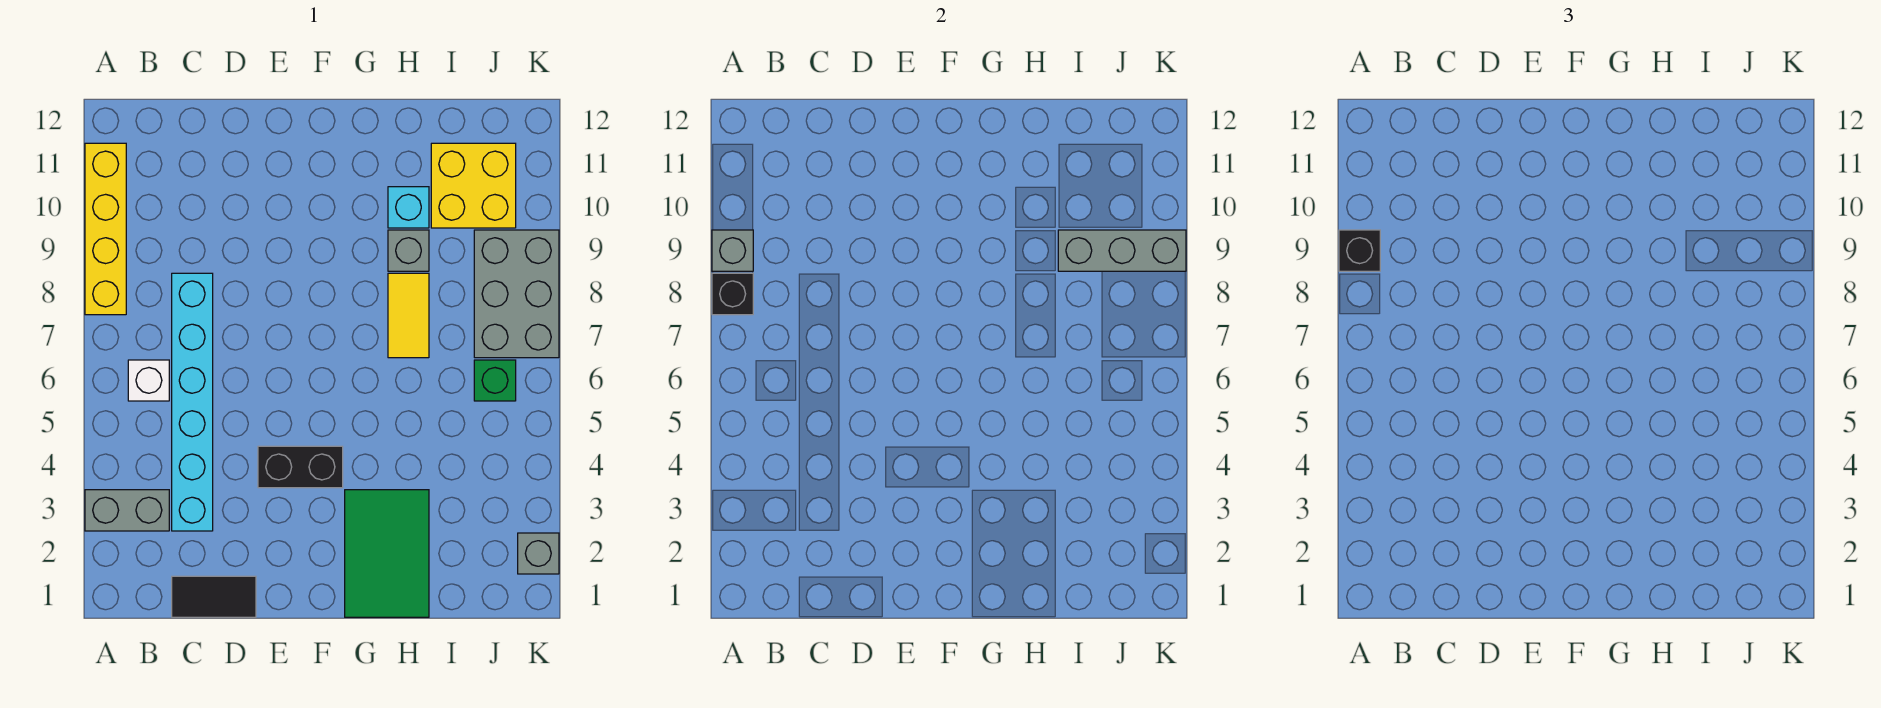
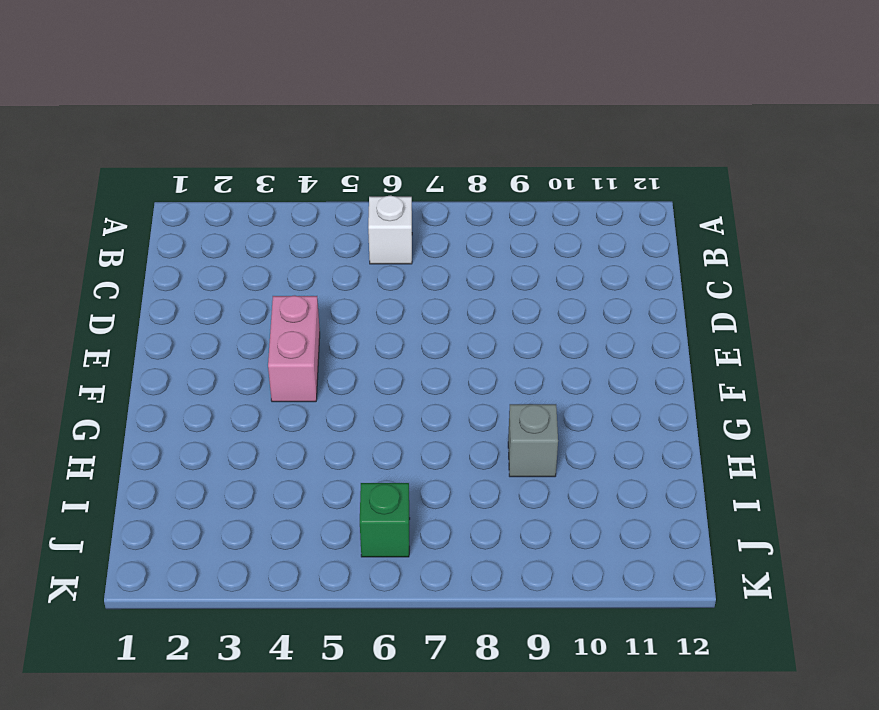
pink brick E4:F4 level 1 -> black brick E4:F4 level 1
none -> grey brick A3:B3 level 1
none -> yellow brick A8:A11 level 1
none -> black tile C1:D1 level 1

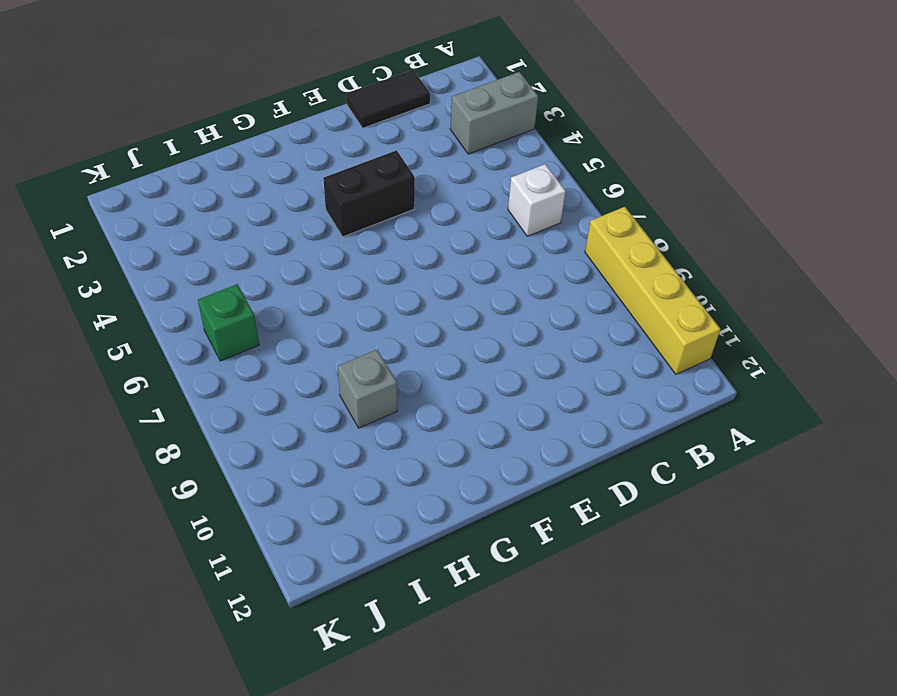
none -> cyan brick C3:C8 level 1
none -> green tile G1:H3 level 1
none -> yellow tile H7:H8 level 1

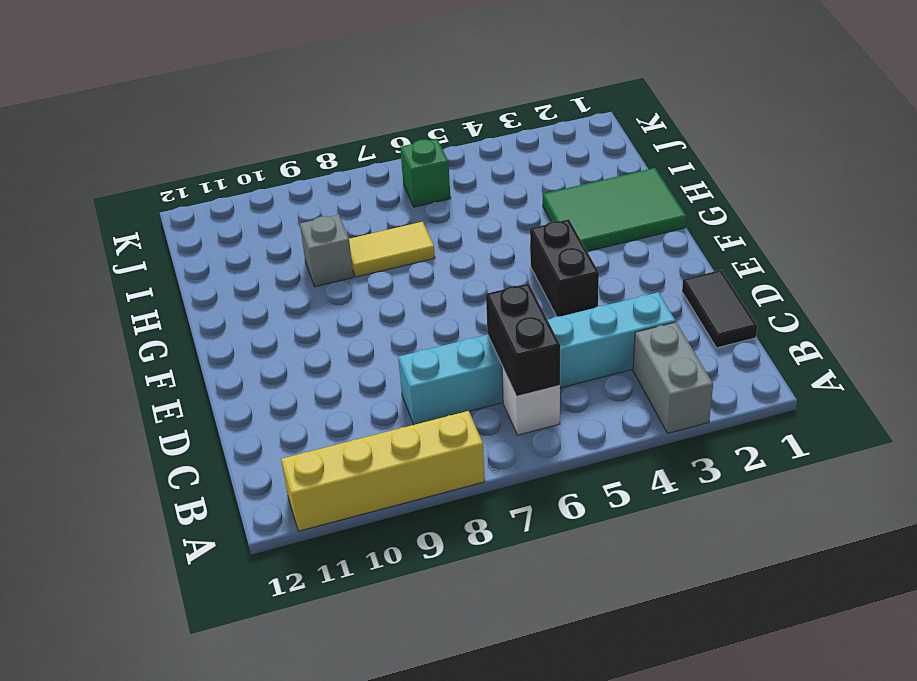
black brick B6:C6 level 2 -> none
none -> cyan brick H10 level 1
none -> yellow brick I10:J11 level 1
none -> grey brick J7:K9 level 1

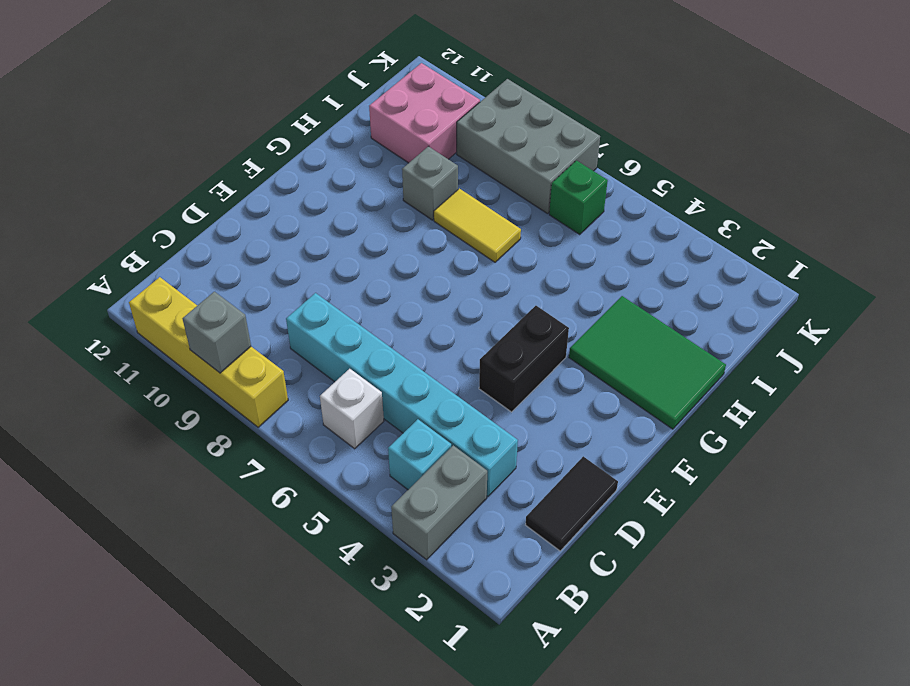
cyan brick B4 level 1 -> cyan brick H10 level 1
pink brick I10:J11 level 1 -> yellow brick I10:J11 level 1
none -> grey brick K2 level 1
none -> black brick A8 level 2
none -> grey brick I9:K9 level 2

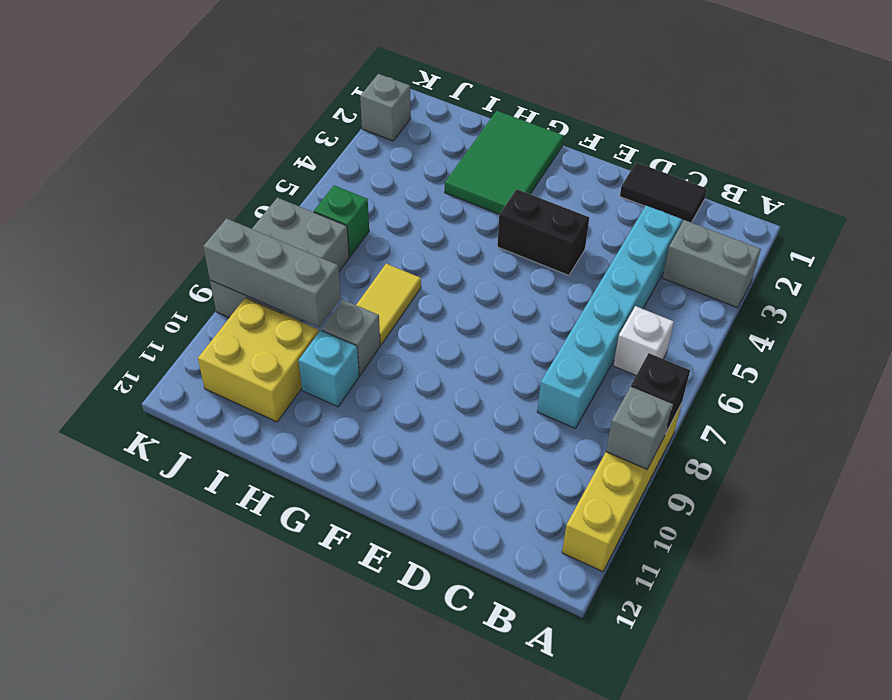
none -> black brick A9 level 3

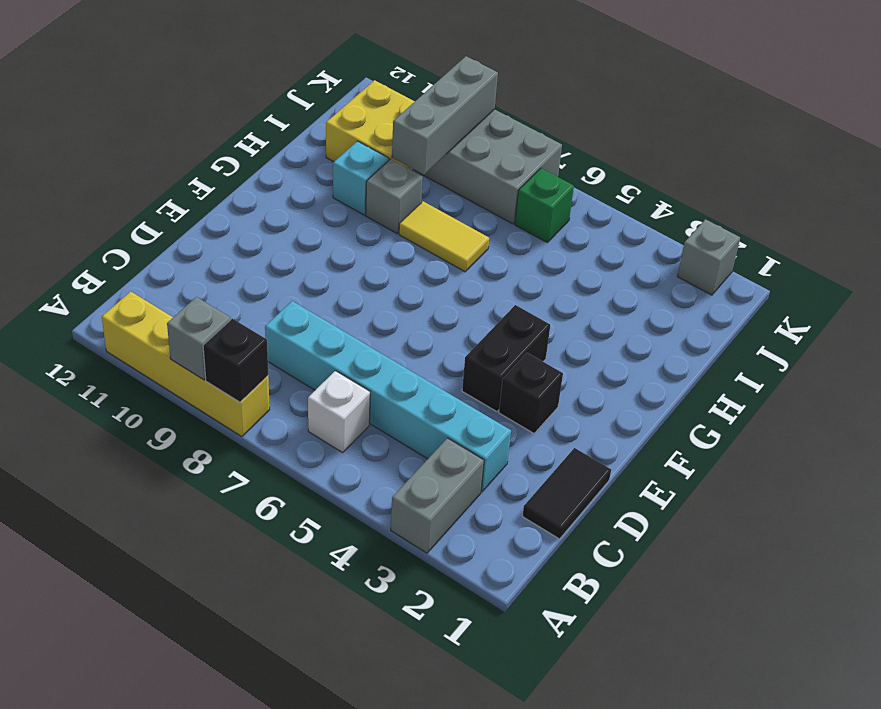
black brick E3 level 1 -> black brick A9 level 3
none -> green tile G1:H3 level 1

